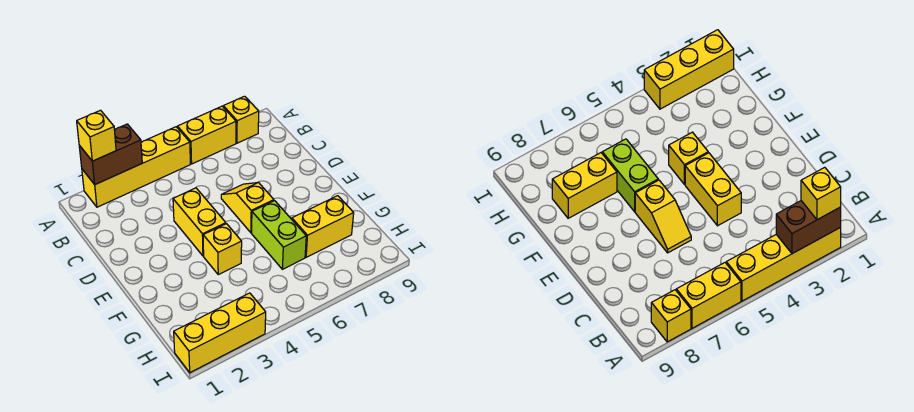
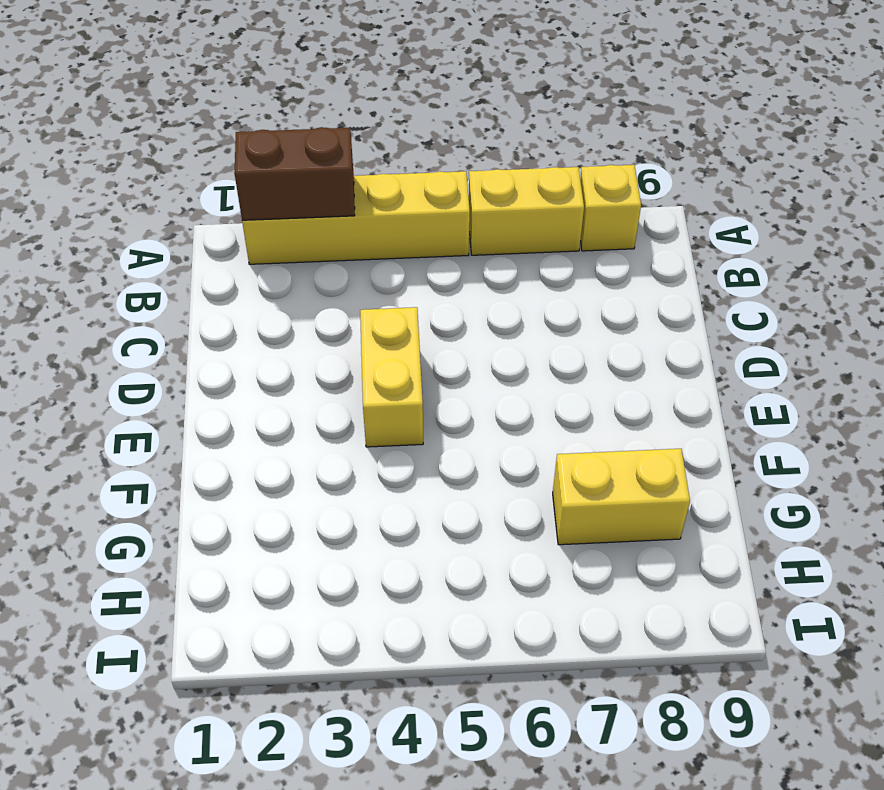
none -> yellow slope D6:E6 level 1 top E
none -> yellow brick F4 level 1

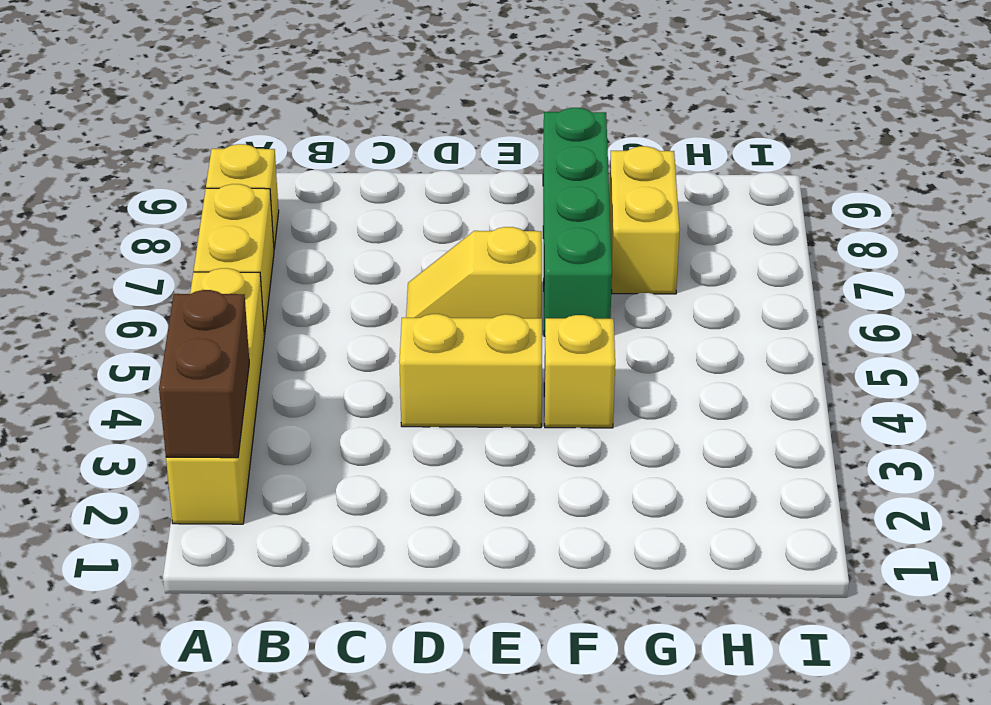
green brick F6:F9 level 1 -> lime brick F6:G6 level 1
none -> yellow brick I1:I3 level 1
none -> yellow brick A2 level 3

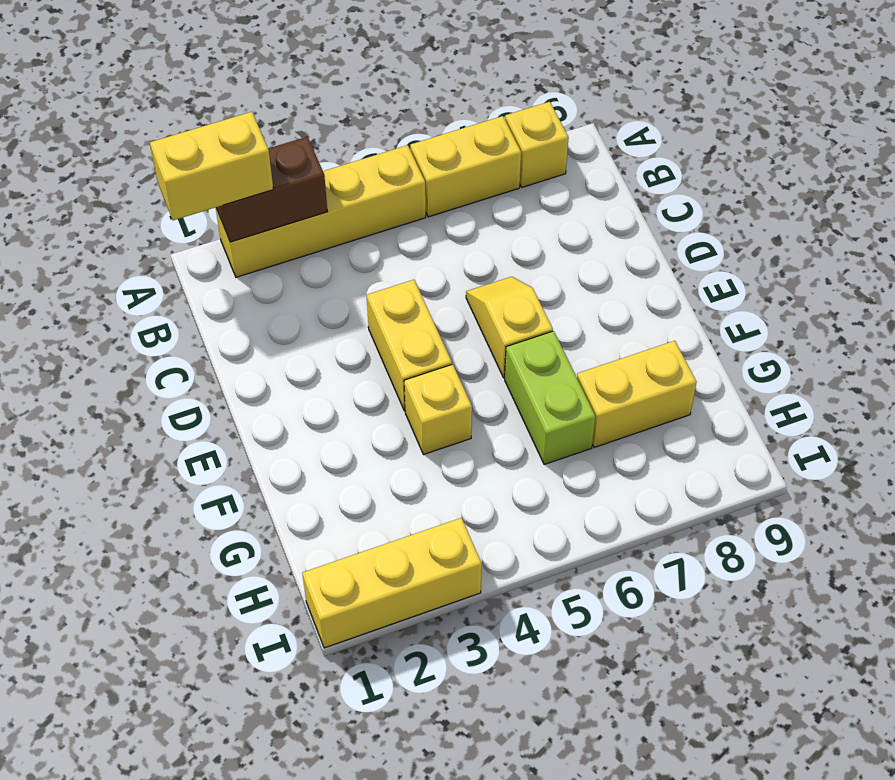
yellow brick A1:A2 level 3 -> yellow brick A2 level 3

